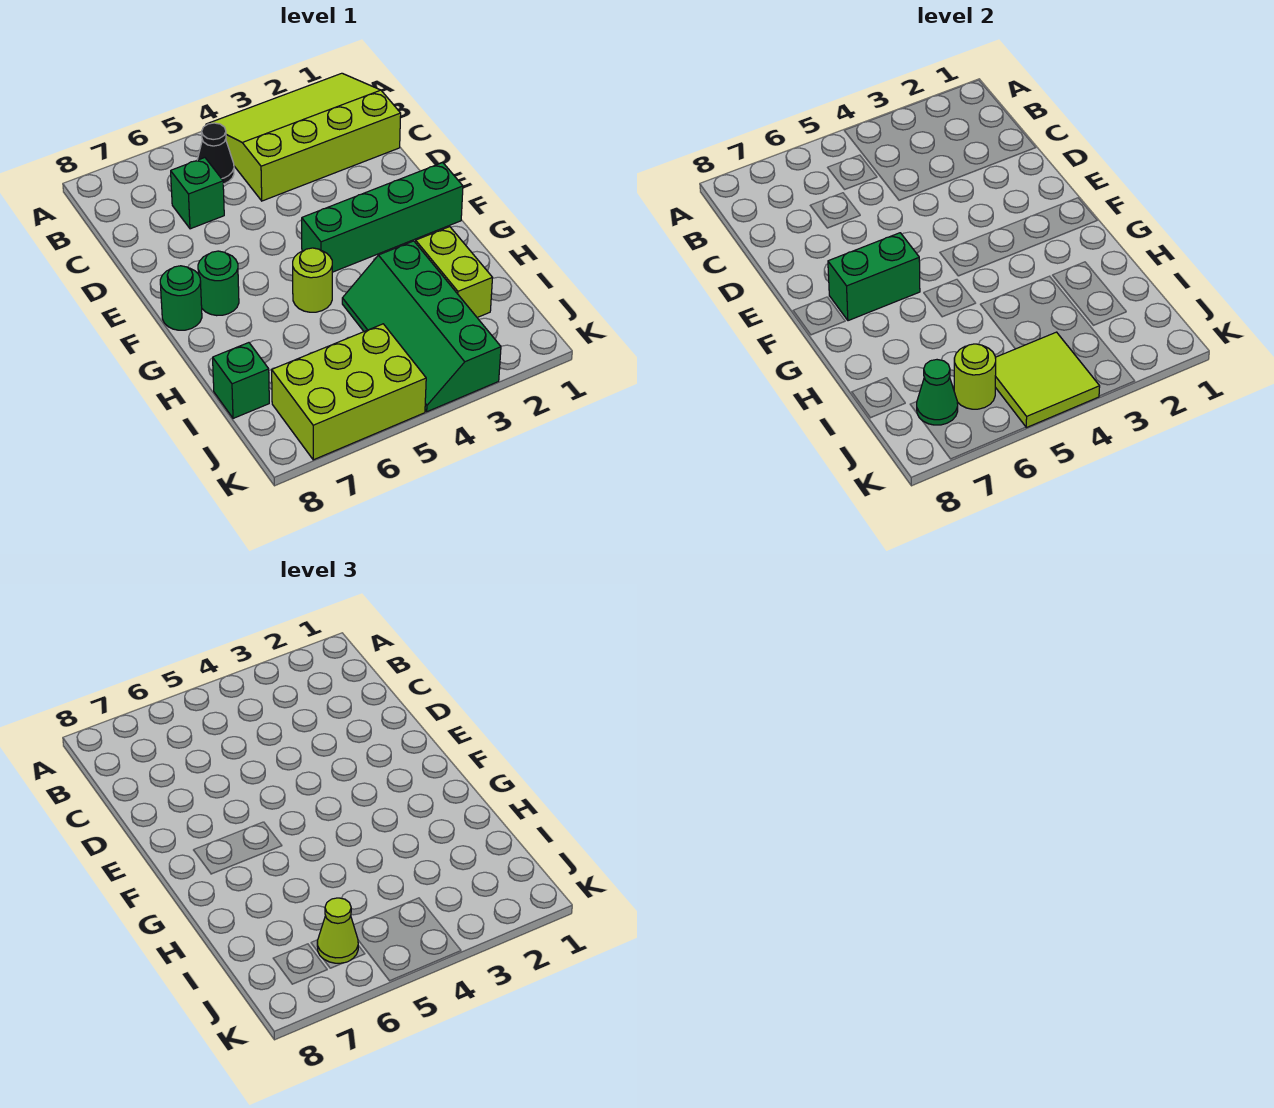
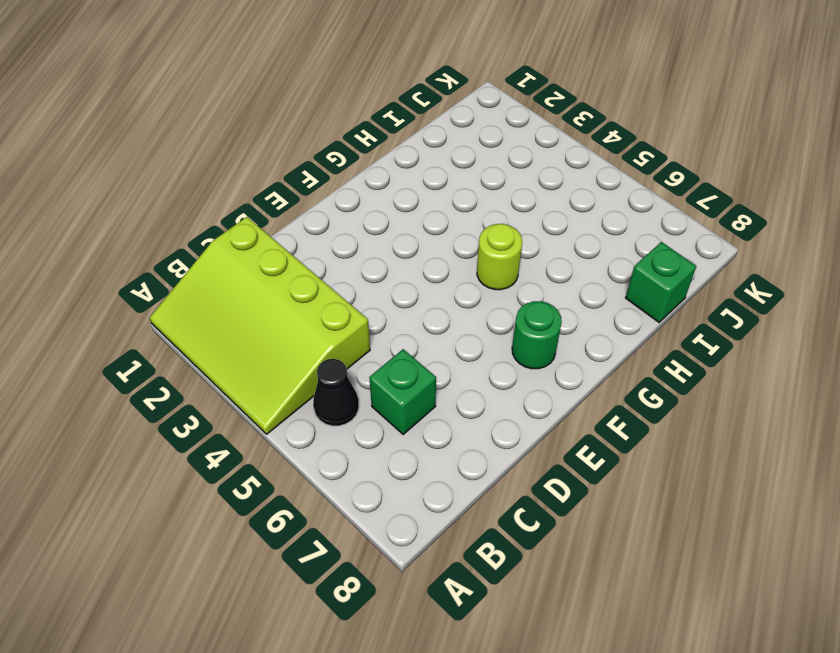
none -> green brick F1:F4 level 1
none -> green round brick F8 level 1
none -> lime brick H2:I2 level 1

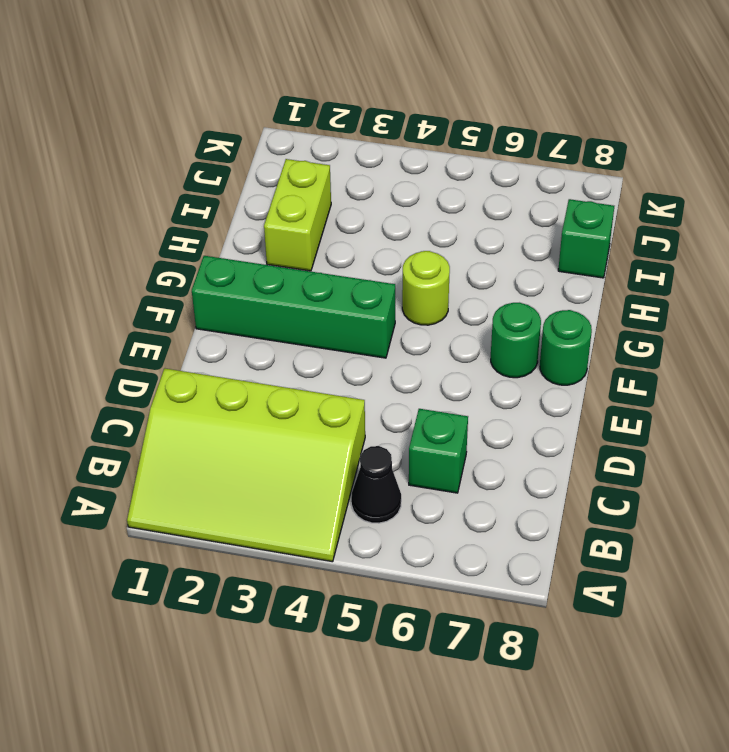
none -> green slope H3:K4 level 1 top 3
none -> lime brick J5:K7 level 1
none -> green brick F6:F7 level 2

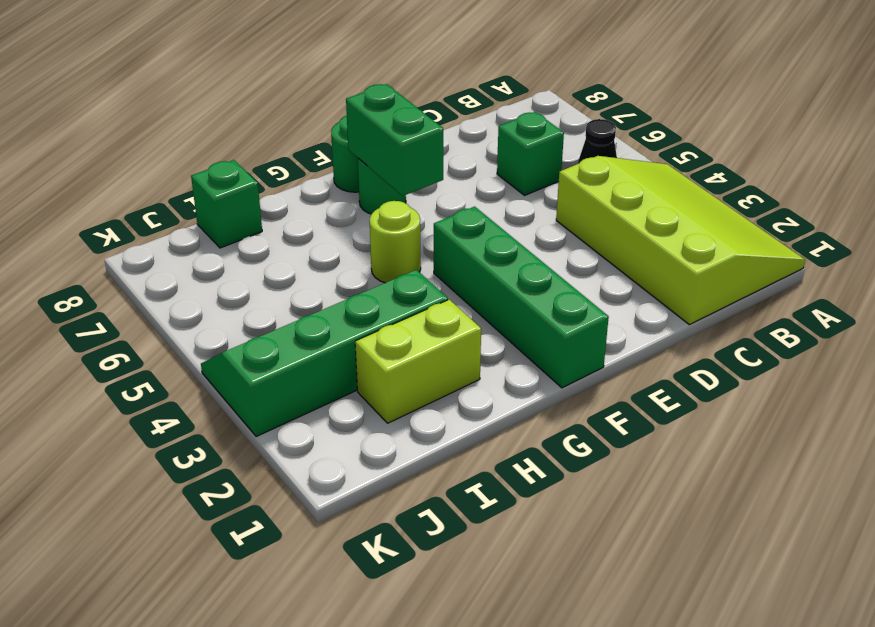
none -> lime brick J5:K7 level 1
none -> lime tile J4:K5 level 2
none -> lime round brick J6 level 2

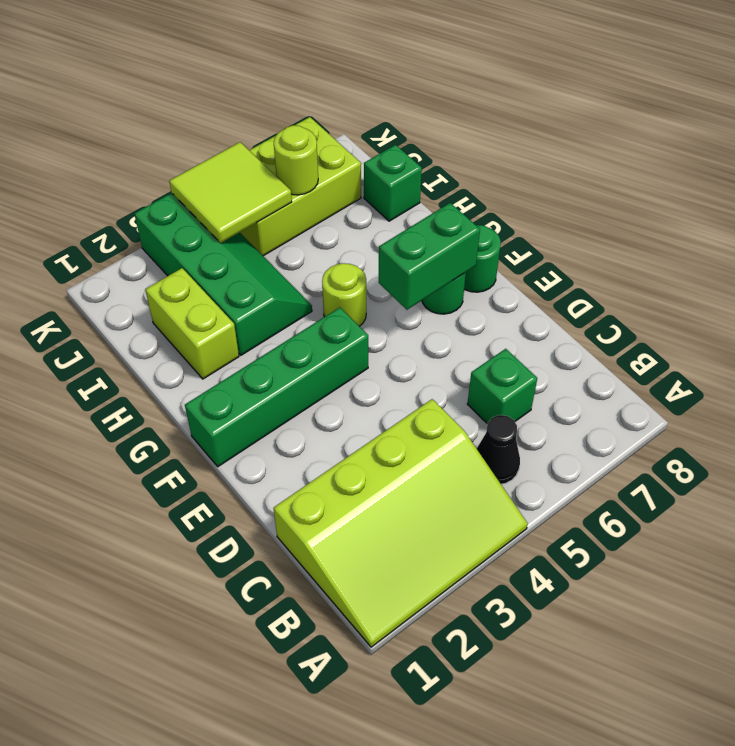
none -> green cone J7 level 2
none -> lime cone J6 level 3

